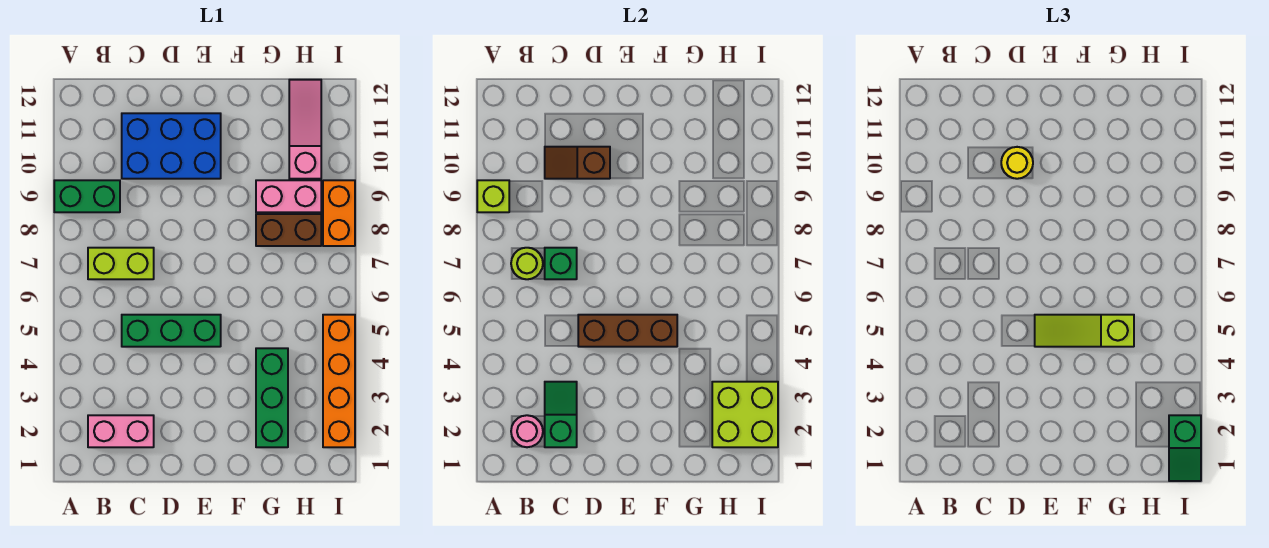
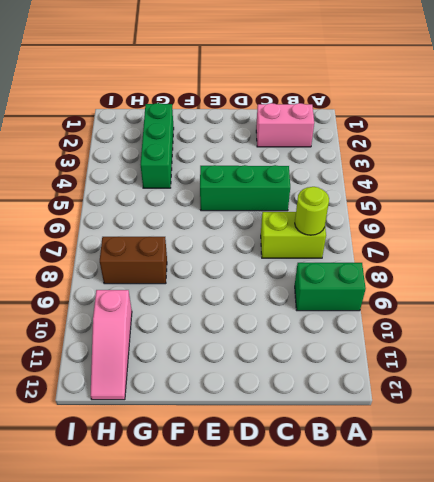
none -> blue brick C10:E11 level 1
none -> pink brick G9:H9 level 1
none -> orange brick I2:I5 level 1

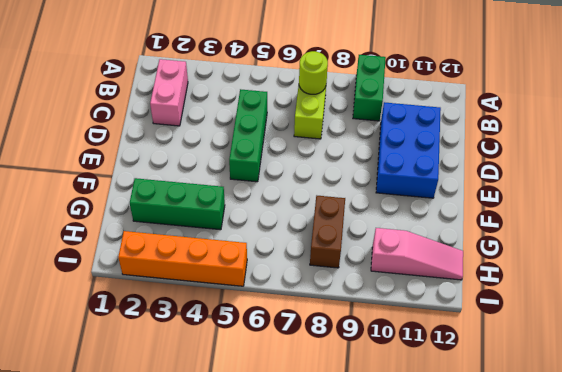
none -> pink brick G9:H9 level 1
none -> orange brick I8:I9 level 1
none -> lime brick A9 level 2

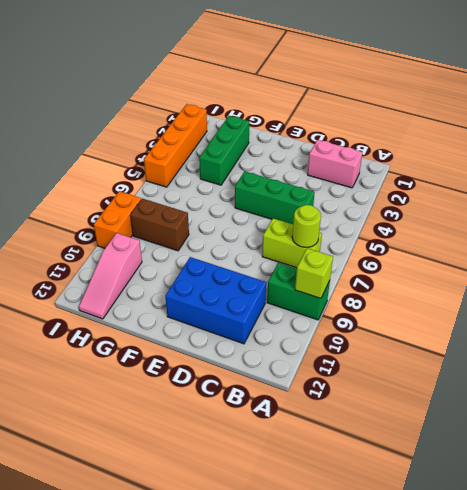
none -> pink brick G9:H9 level 1
none -> pink round brick B2 level 2
none -> green slope C2:C3 level 2 top 2

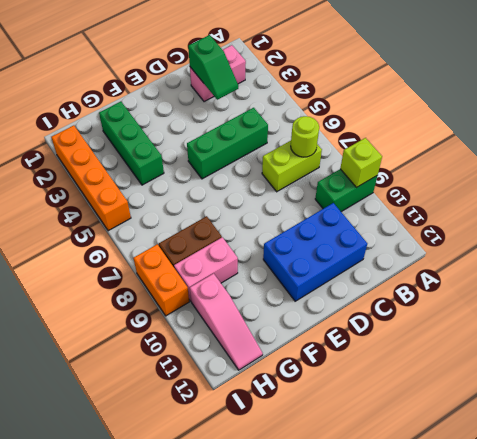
none -> pink round brick B2 level 2
none -> green brick C7 level 2
none -> brown slope C10:D10 level 2 top D

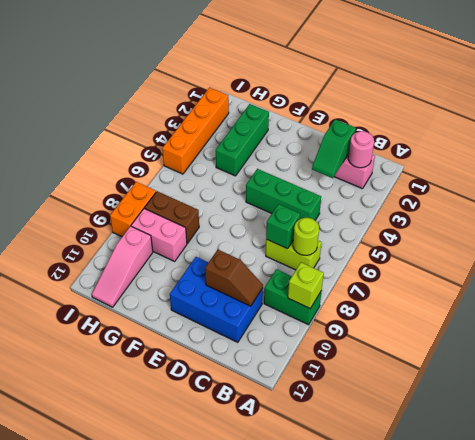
none -> brown brick D5:F5 level 2
none -> lime brick H2:I3 level 2
none -> yellow round brick D10 level 3

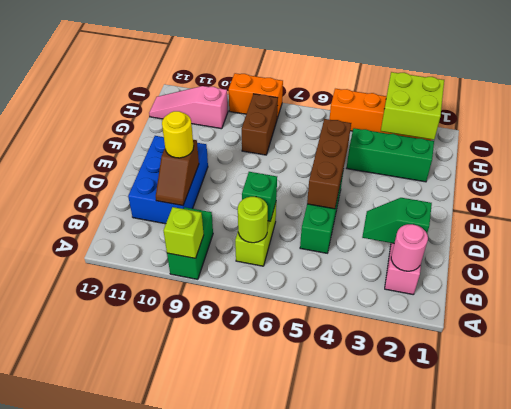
none -> pink brick G9:H9 level 1
none -> lime slope E5:G5 level 3 top G
none -> green slope I1:I2 level 3 top 2

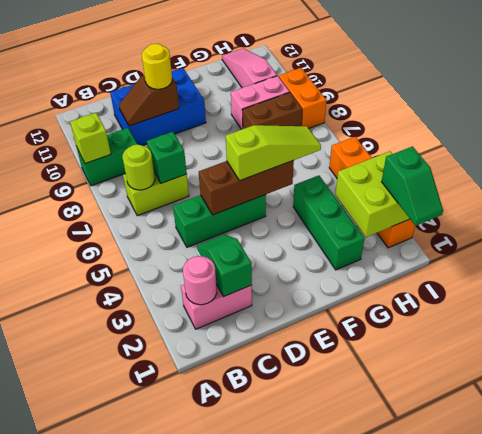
lime slope E5:G5 level 3 top E -> lime slope E5:G5 level 3 top G

